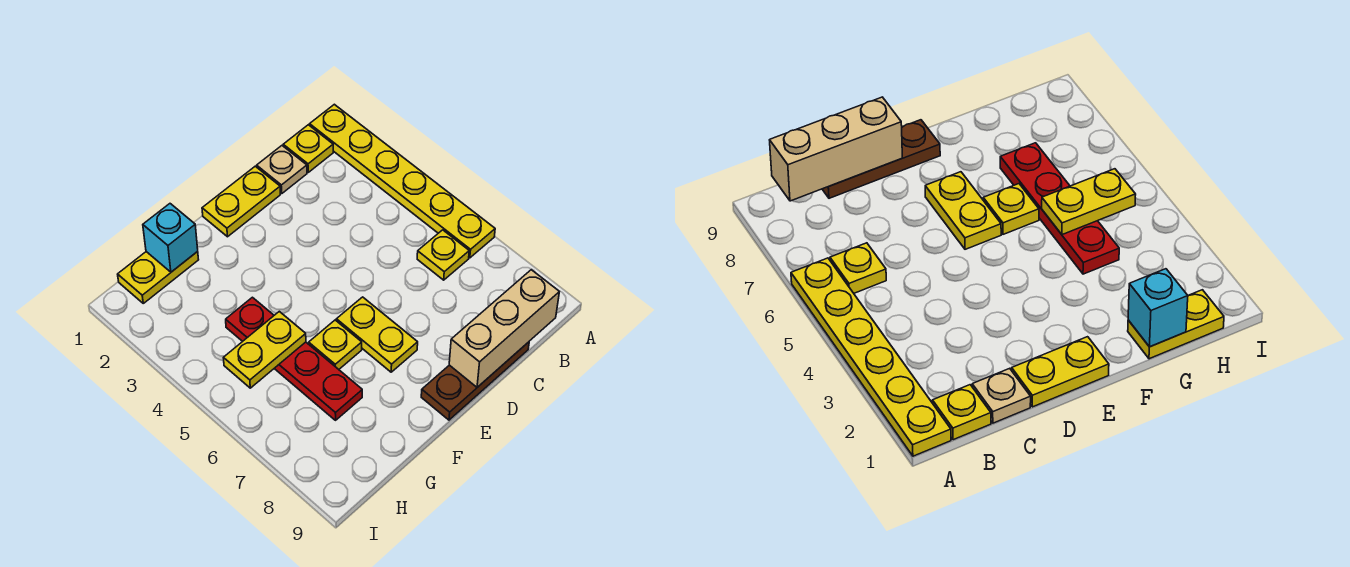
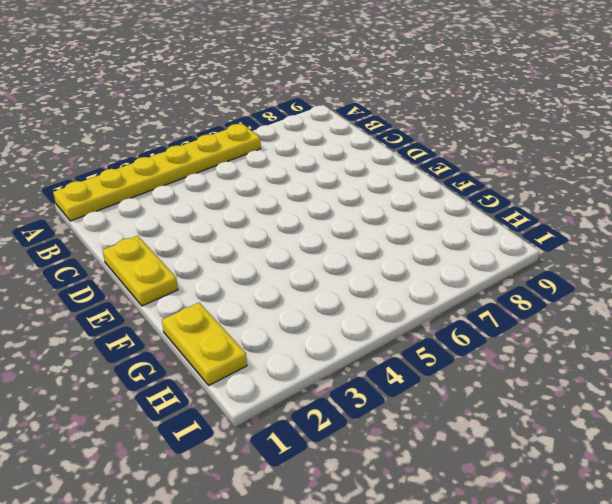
none -> yellow plate B1 level 1
none -> yellow plate B6 level 1
none -> tan plate C1 level 1

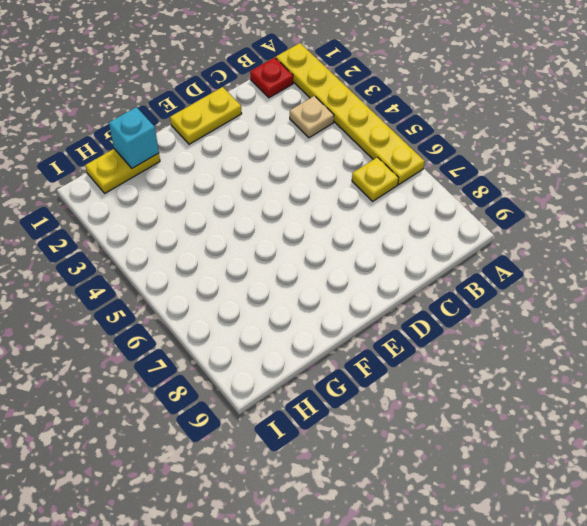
red plate B1 level 1 -> yellow plate B1 level 1
tan plate B3 level 1 -> tan plate C1 level 1
none -> brown plate C9:E9 level 1
none -> yellow plate E6:E7 level 1
none -> yellow plate F6 level 1

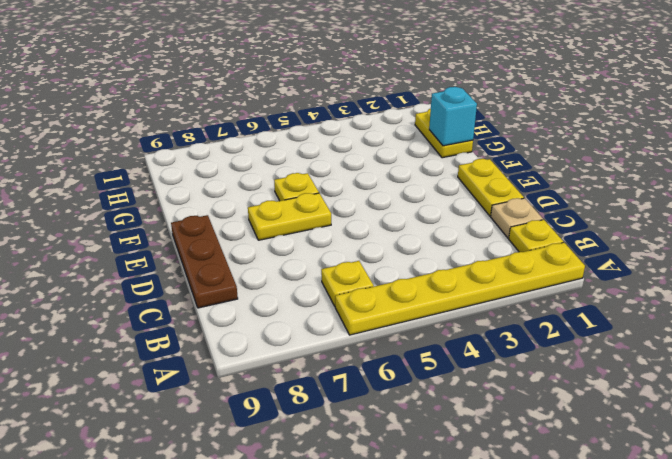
none -> red plate G4:G7 level 1
none -> tan brick B9:D9 level 2
none -> yellow plate G5:H5 level 2

